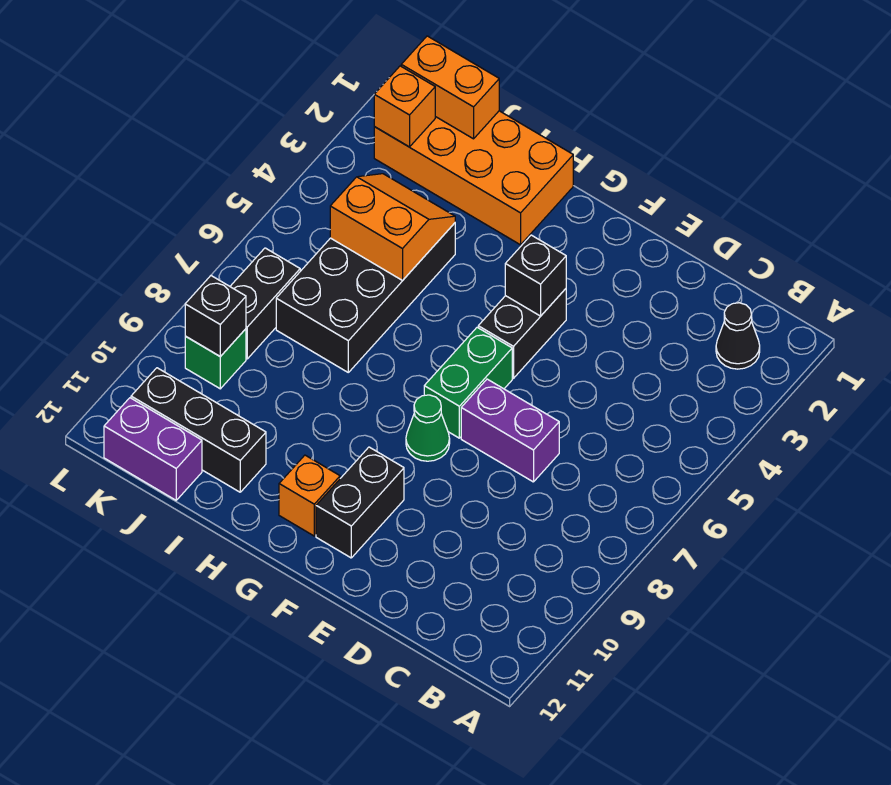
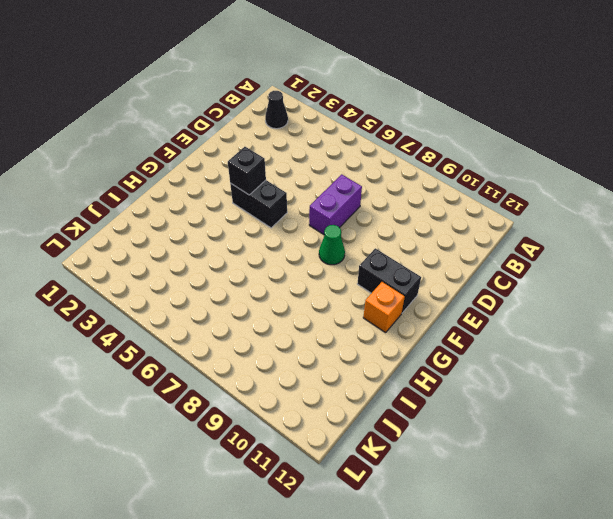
none -> green brick F6:F7 level 1
none -> orange brick H1:K2 level 1
none -> black brick I4:J7 level 1

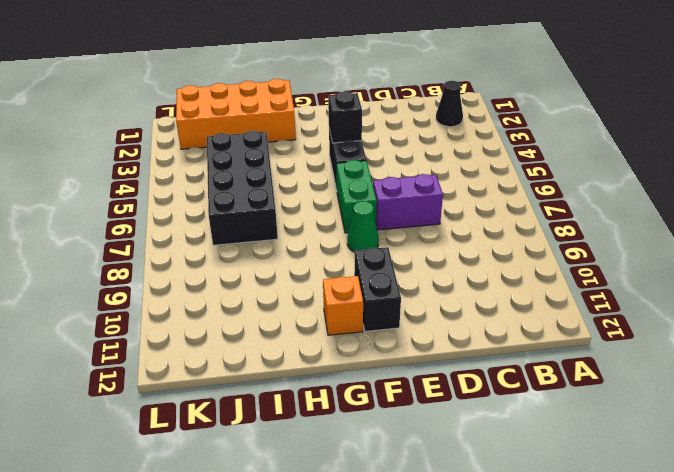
none -> black brick I11:K11 level 1
none -> purple brick J12:K12 level 1
none -> black brick K7:K8 level 1

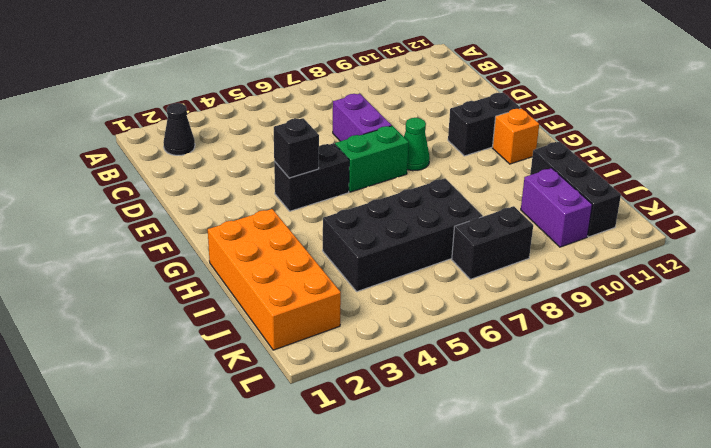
purple brick J10:K10 level 1 -> purple brick J12:K12 level 1
none -> green brick K9 level 1
none -> orange slope I4:J5 level 2 top 5
none -> orange brick J1:K1 level 2

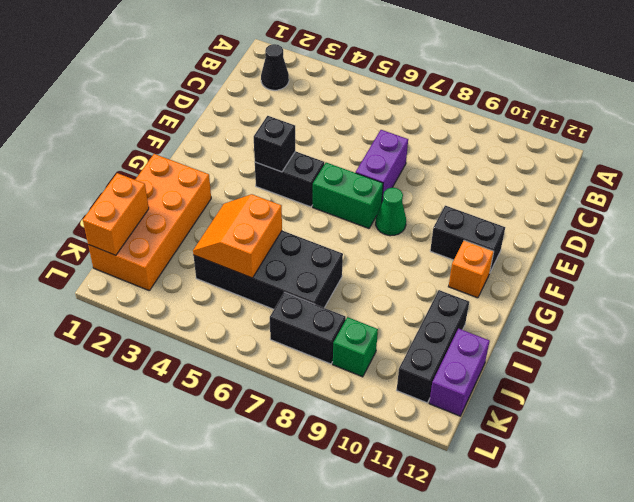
none -> orange brick K2 level 2
none -> black brick K9 level 2

